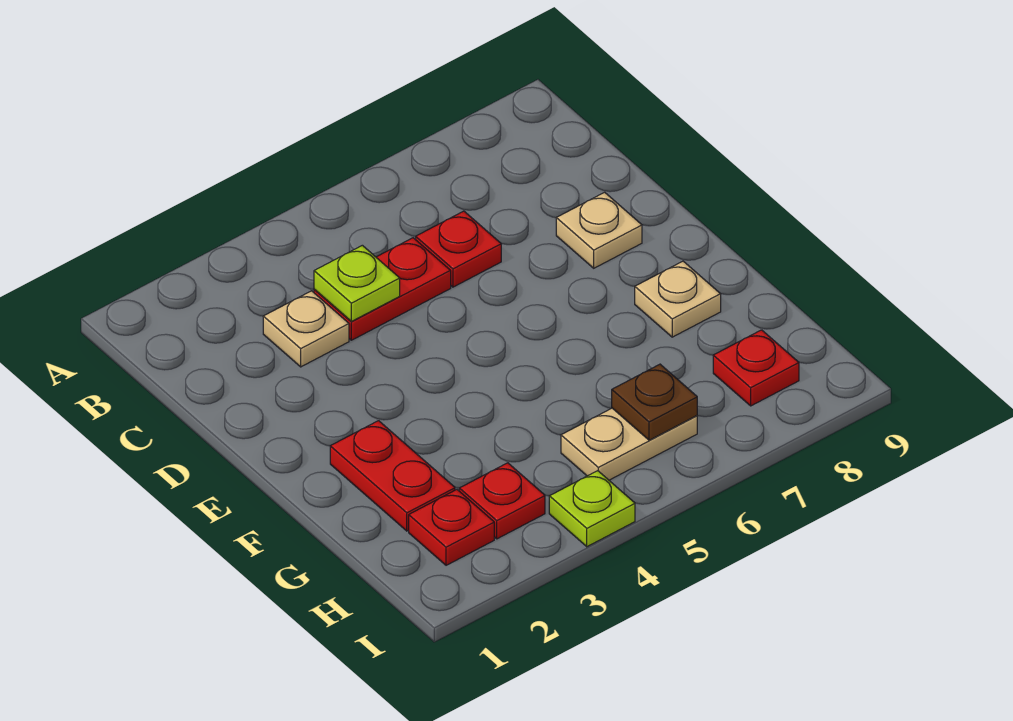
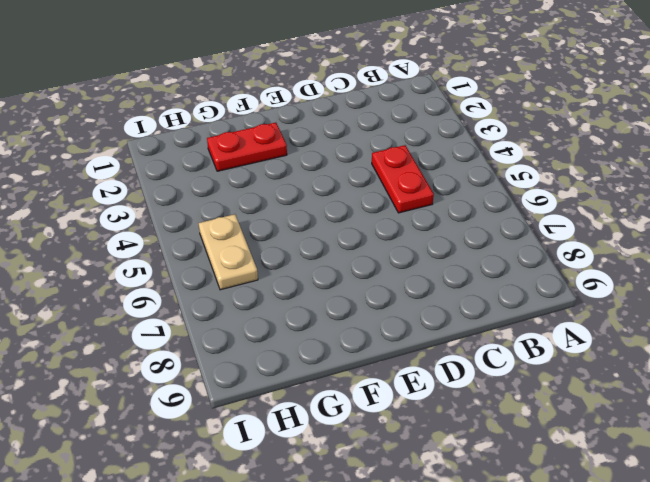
none -> tan plate C3 level 1
none -> red plate C6 level 1
none -> tan plate D8 level 1

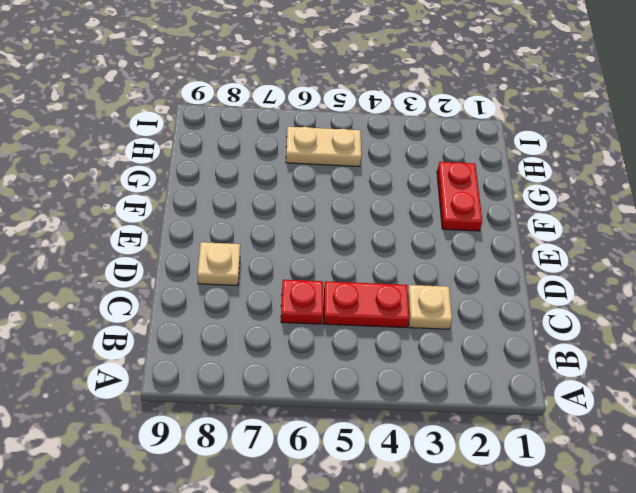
none -> tan plate F8 level 1
none -> red plate H2 level 1
none -> red plate H3 level 1

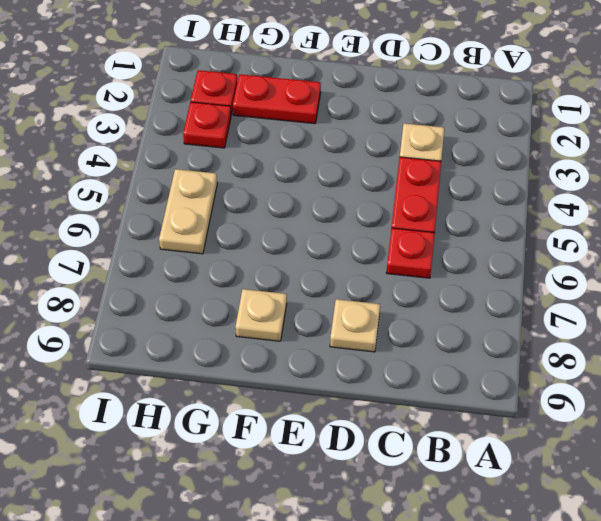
none -> red plate H8 level 1
none -> lime plate I4 level 1
none -> lime plate C4 level 2

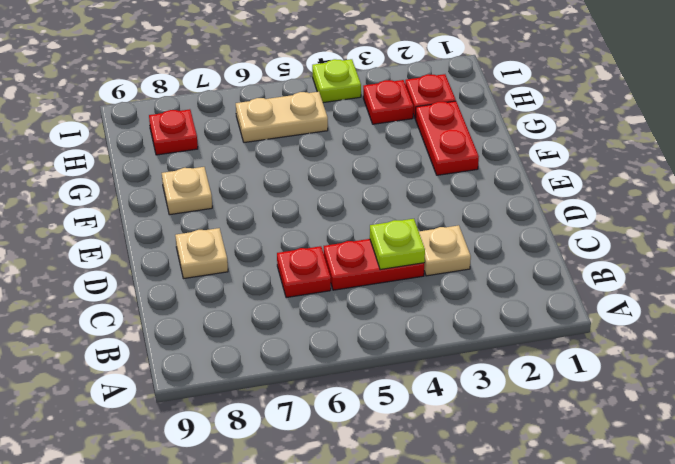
none -> brown plate H6 level 2

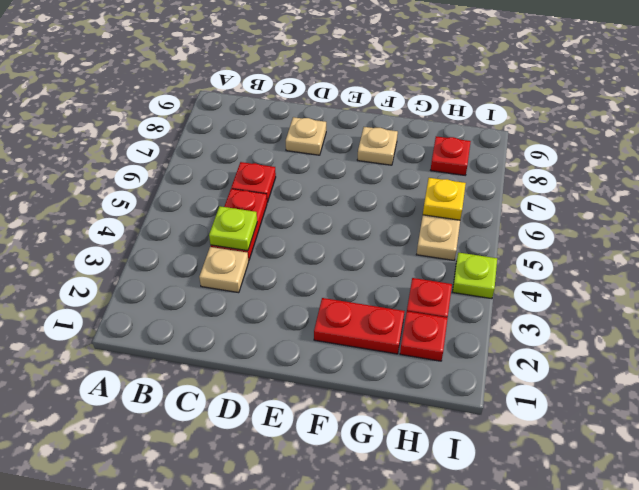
yellow plate H6 level 2 -> brown plate H6 level 2

